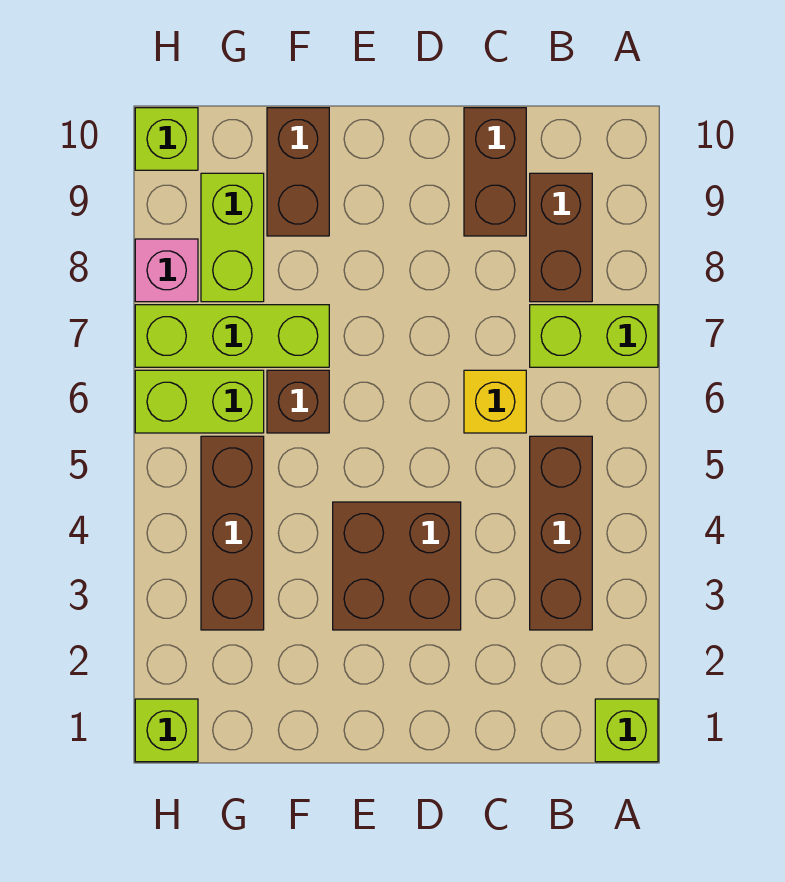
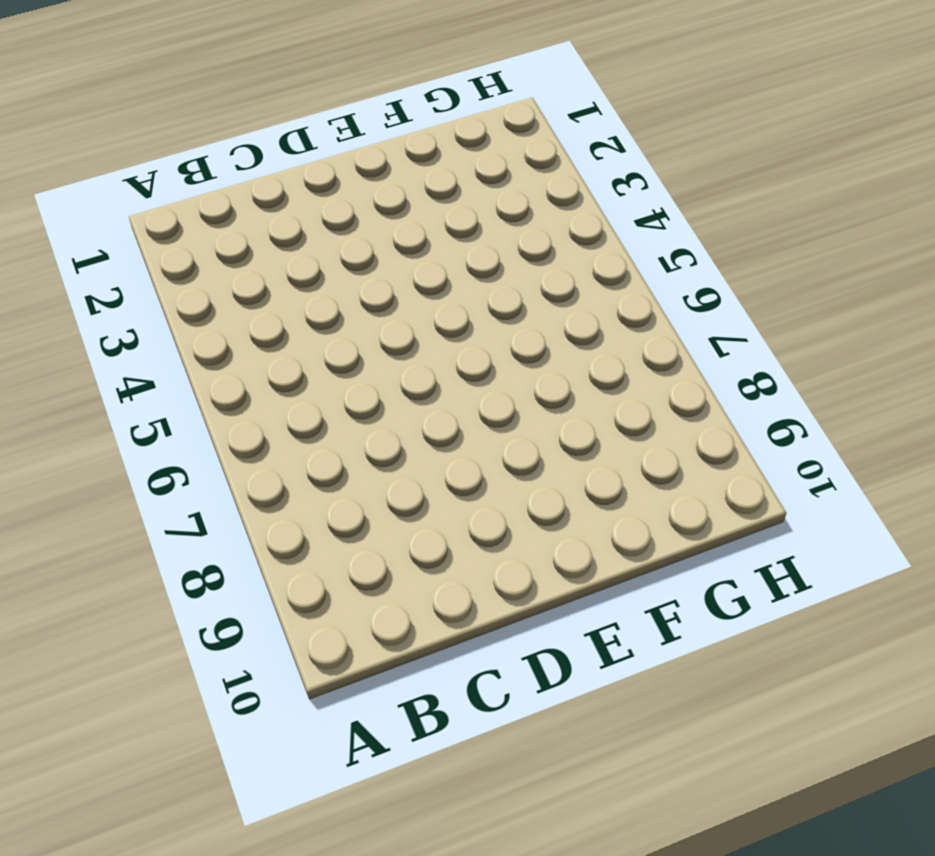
none -> lime brick A1 level 1
none -> lime brick A7:B7 level 1
none -> brown brick B3:B5 level 1

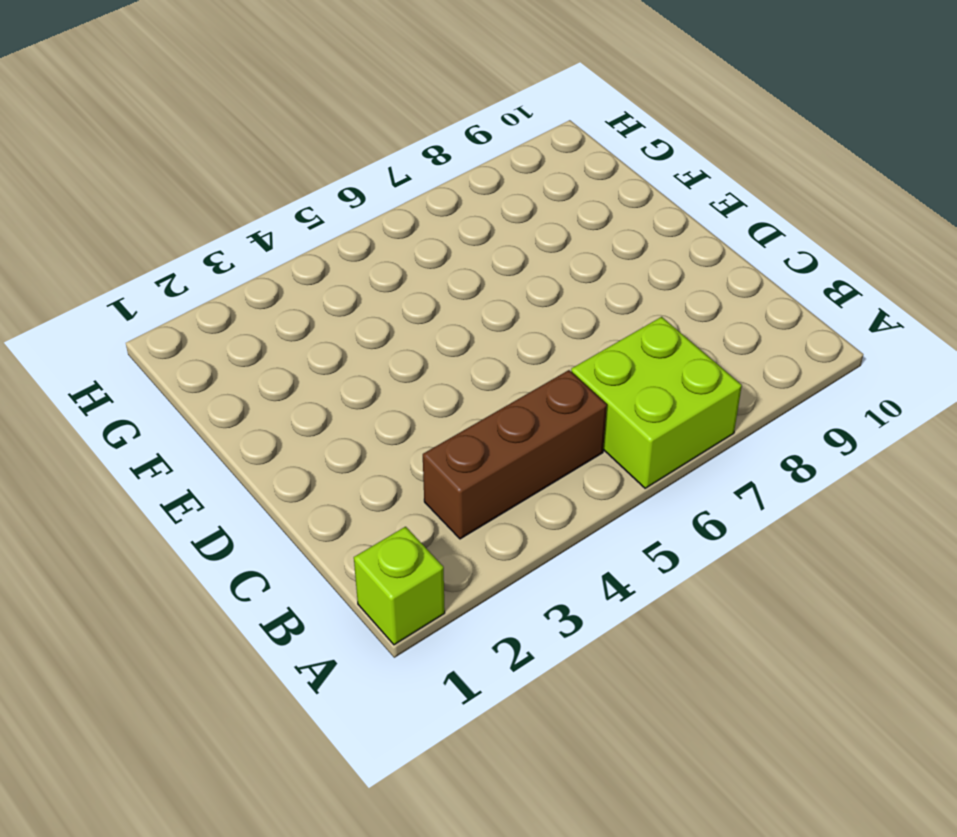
lime brick A6:B7 level 1 -> lime brick A7:B7 level 1
none -> brown brick B8:B9 level 1
none -> yellow brick C6 level 1
none -> brown brick C9:C10 level 1

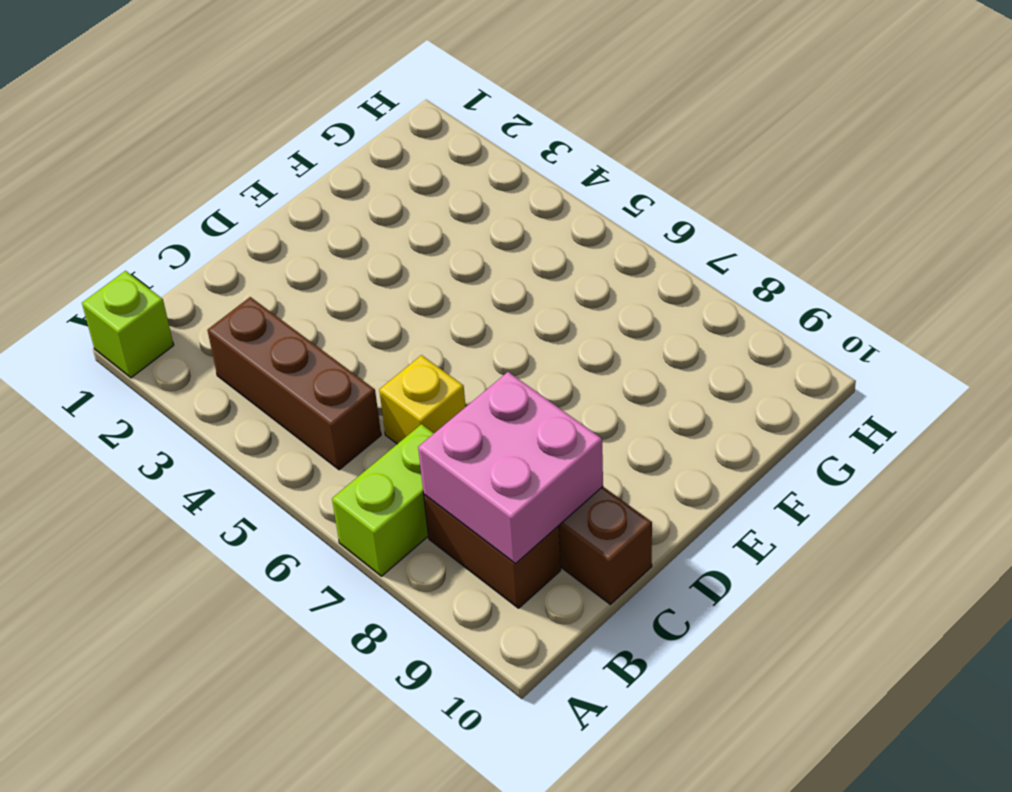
pink brick B8:C9 level 2 -> none
none -> brown brick D3:E4 level 1
none -> brown brick F6 level 1
none -> lime brick F7:H7 level 1

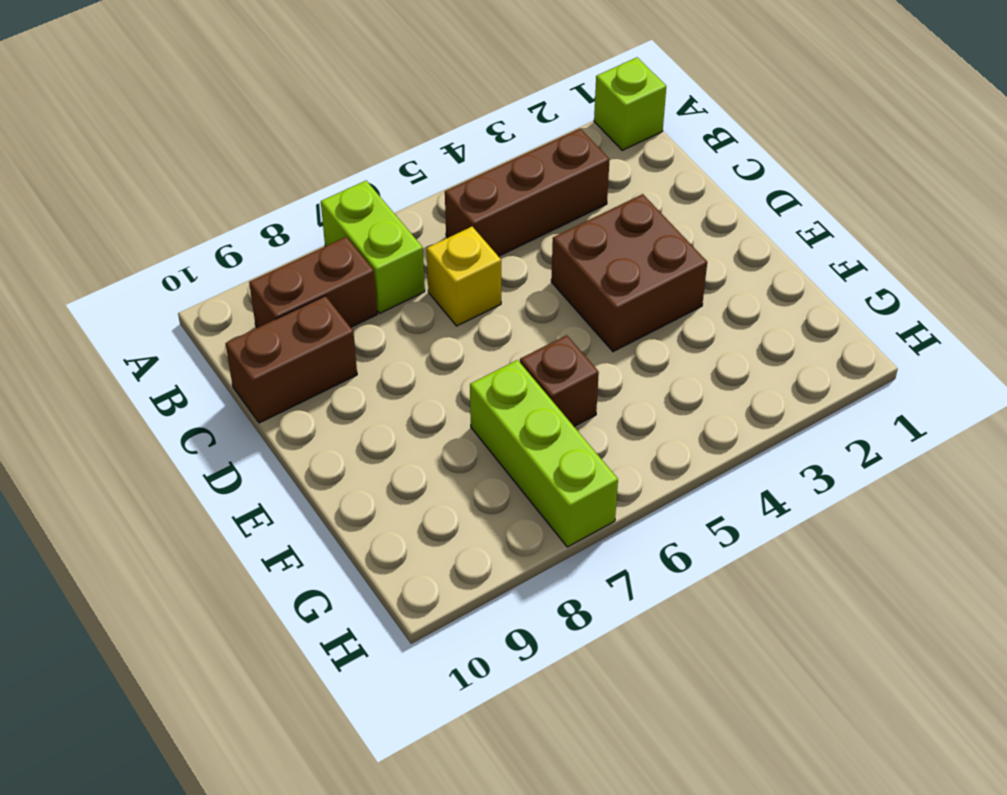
none -> brown brick F9:F10 level 1
none -> brown brick G3:G5 level 1
none -> lime brick G6:H6 level 1

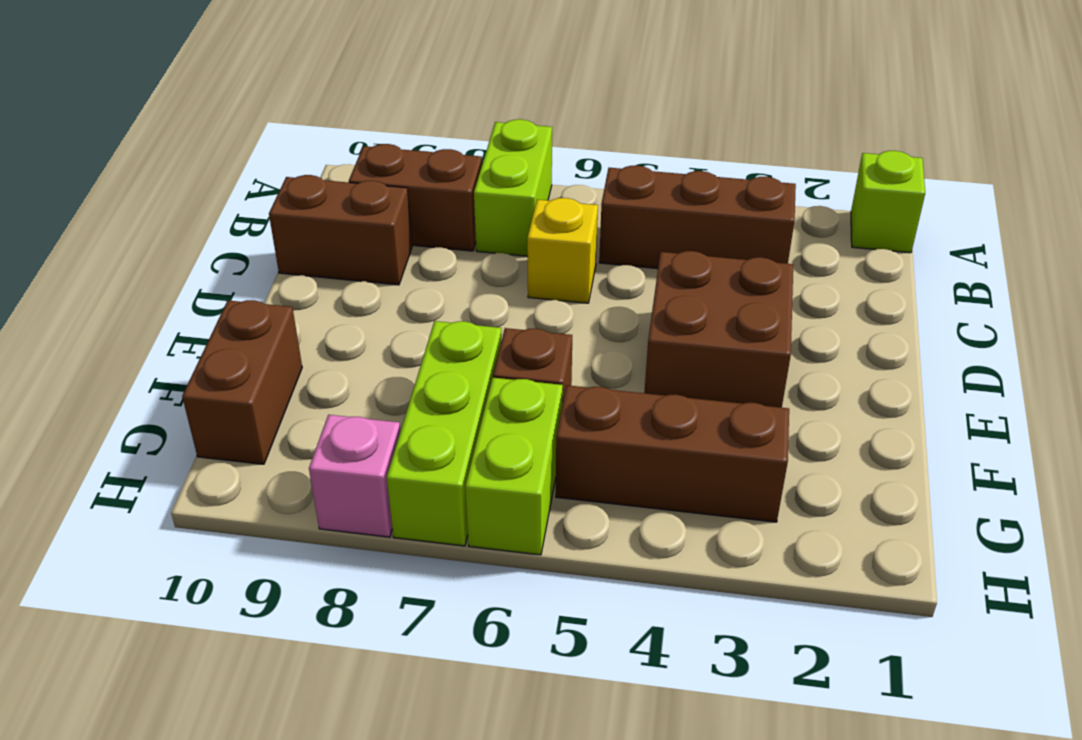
brown brick F10:G10 level 1 -> brown brick F9:F10 level 1
none -> lime brick G8:G9 level 1
none -> lime brick H1 level 1
none -> lime brick H10 level 1

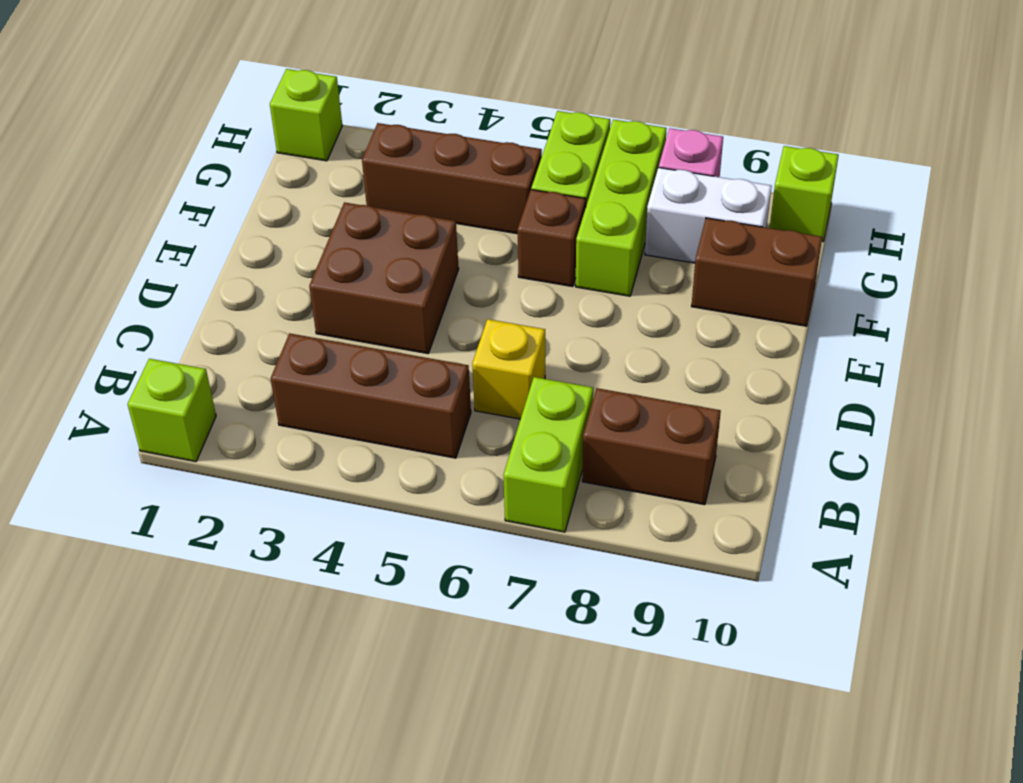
white brick G8:G9 level 1 -> lime brick G8:G9 level 1
none -> brown brick C9:C10 level 1

